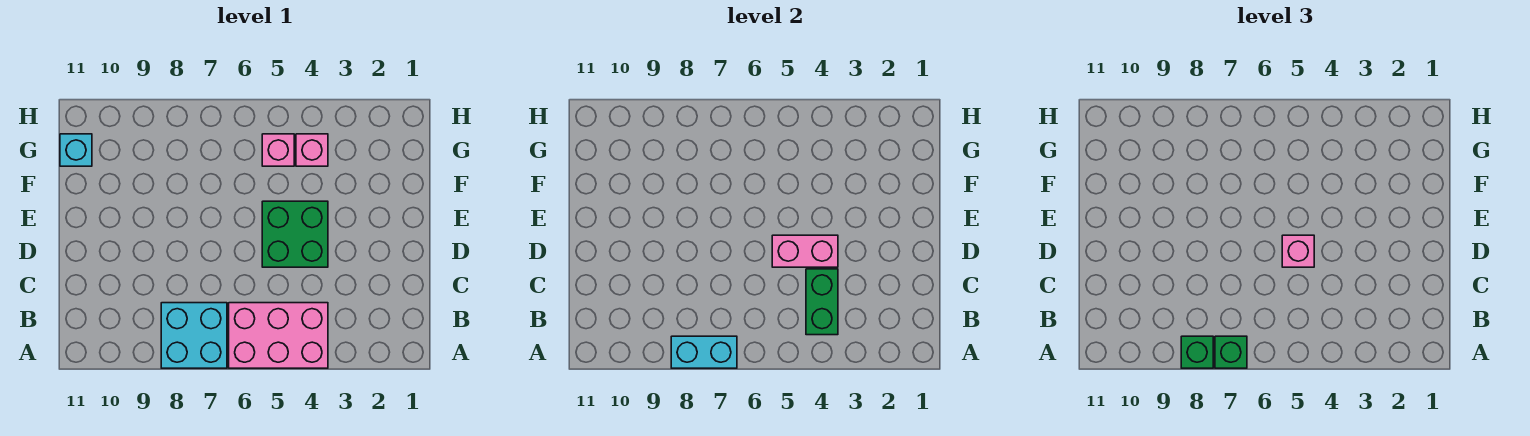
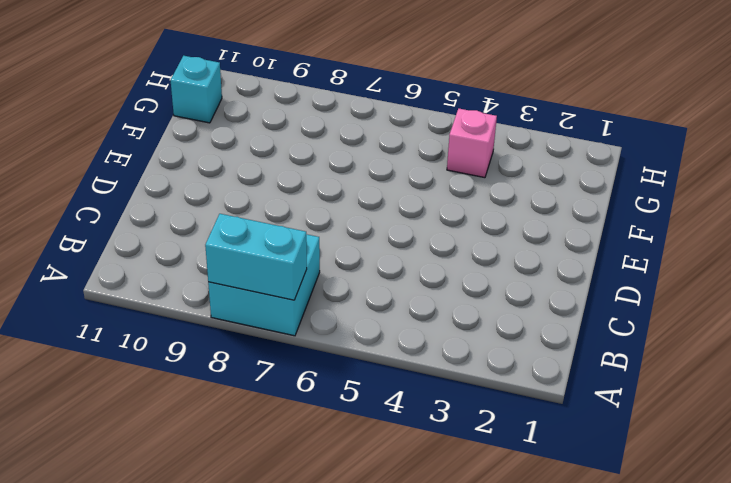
none -> pink brick A4:B6 level 1
none -> green brick D4:E5 level 1
none -> pink brick G5 level 1

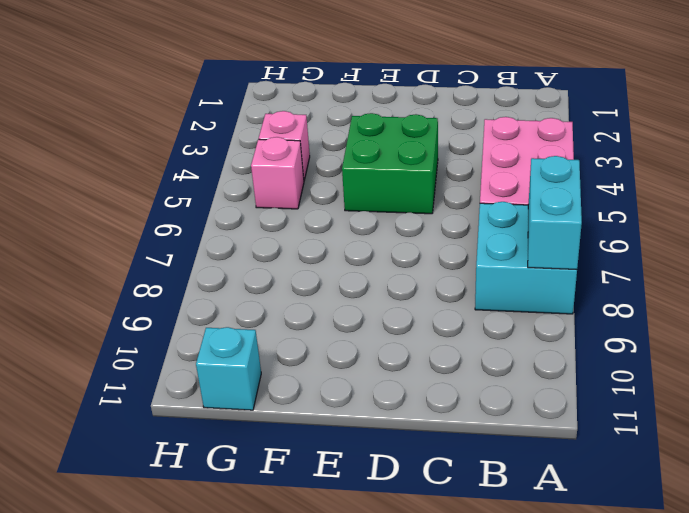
none -> green brick B4:C4 level 2
none -> pink brick D4:D5 level 2
none -> green brick A7 level 3

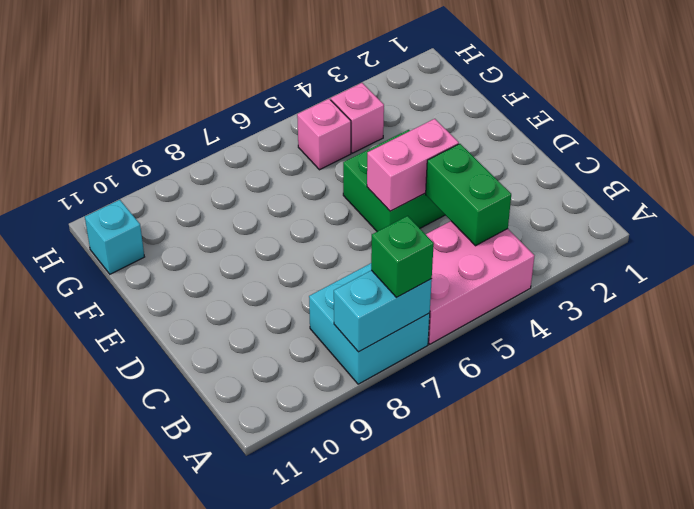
none -> green brick A8 level 3
none -> pink brick D5 level 3

